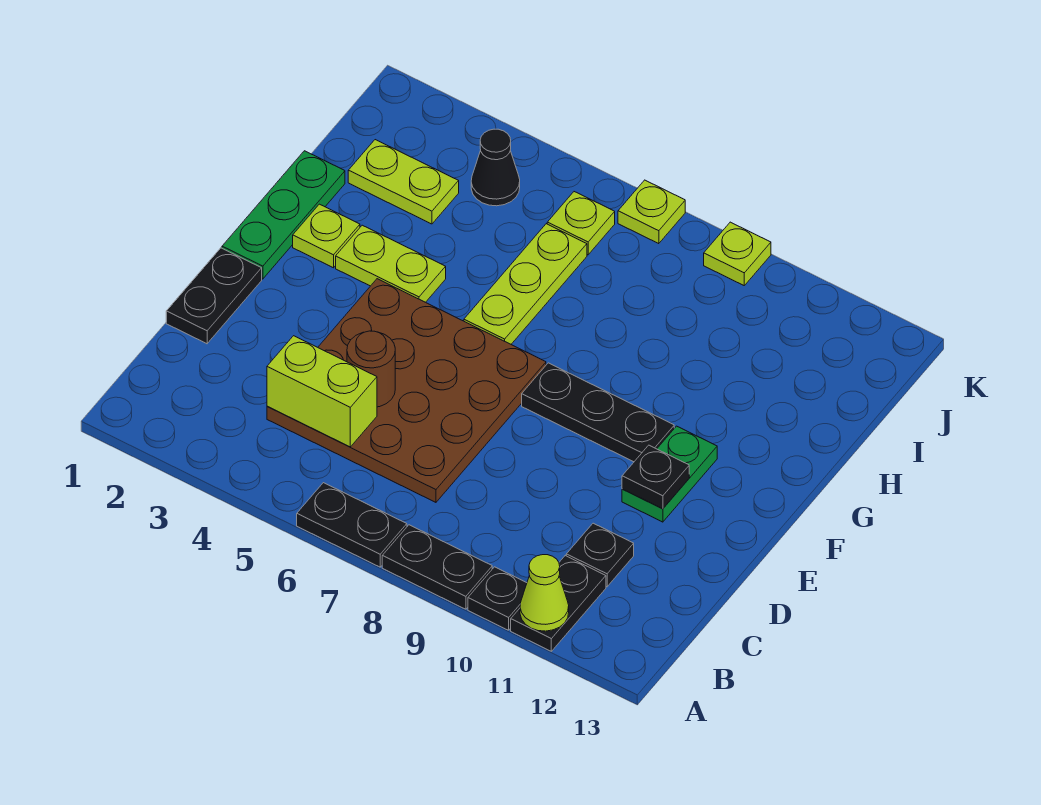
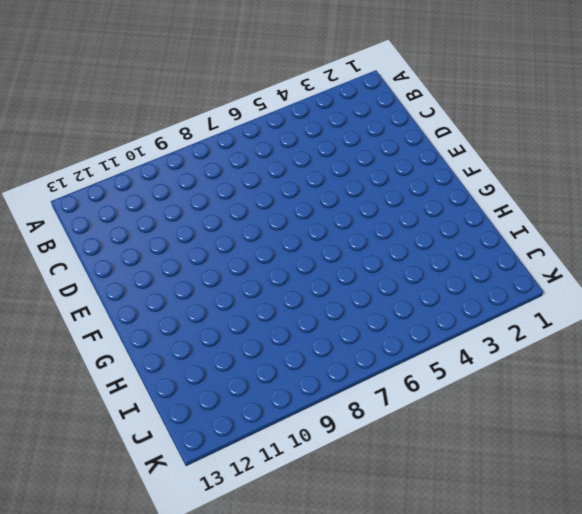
none -> black plate A6:A7 level 1
none -> black plate A8:A9 level 1
none -> black plate A10 level 1

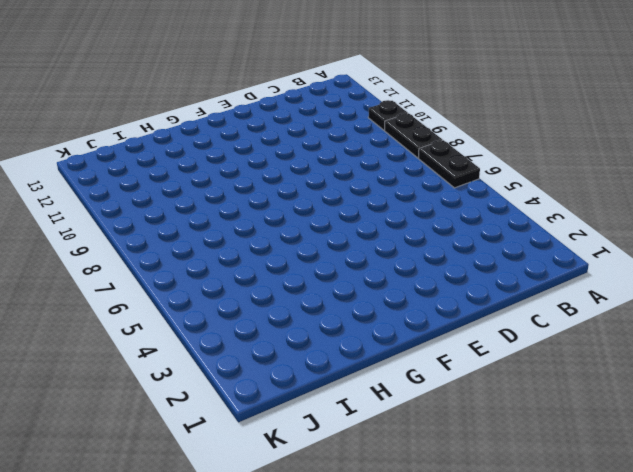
none -> black plate A11:B11 level 1
none -> brown plate C4:F7 level 1
none -> black plate C11 level 1

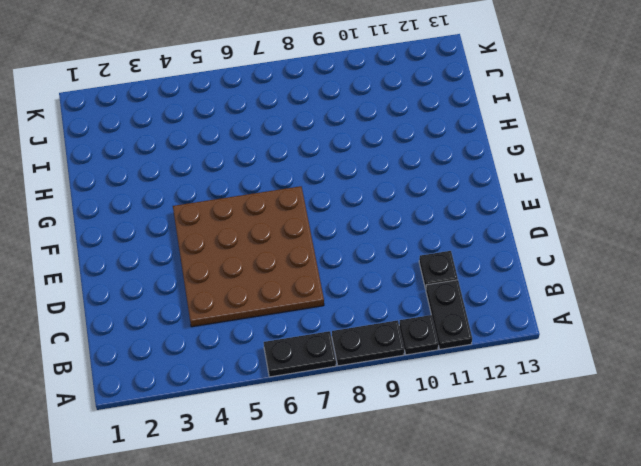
none -> black plate D1:E1 level 1
none -> green plate E11:F11 level 1
none -> green plate F1:H1 level 1

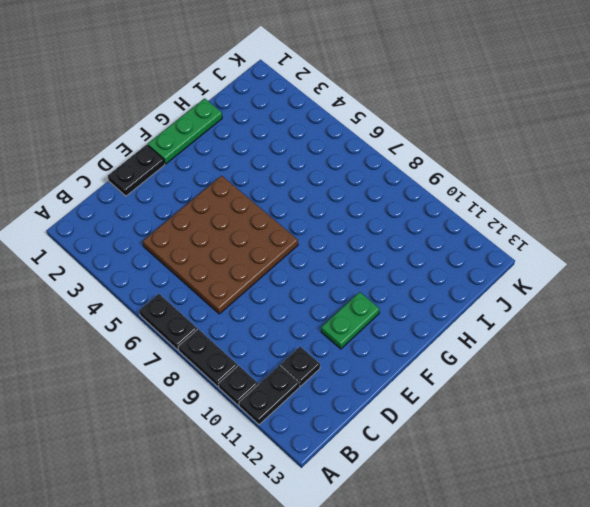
none -> black plate F8:F10 level 1
none -> lime plate G2 level 1
none -> lime plate G3:G4 level 1

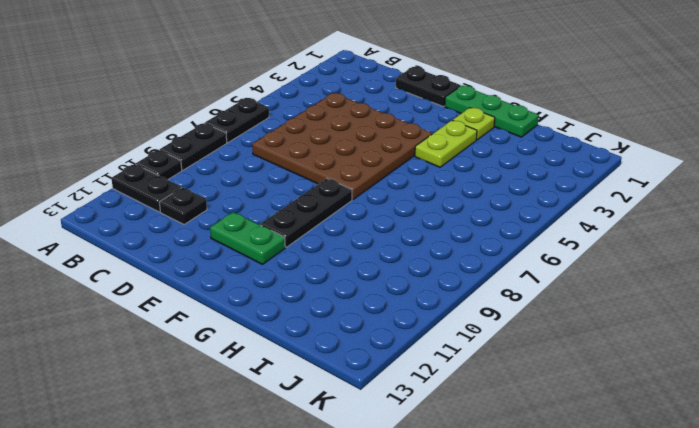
none -> lime plate G6:I6 level 1
none -> lime plate I2:I3 level 1
none -> black cone J4 level 1

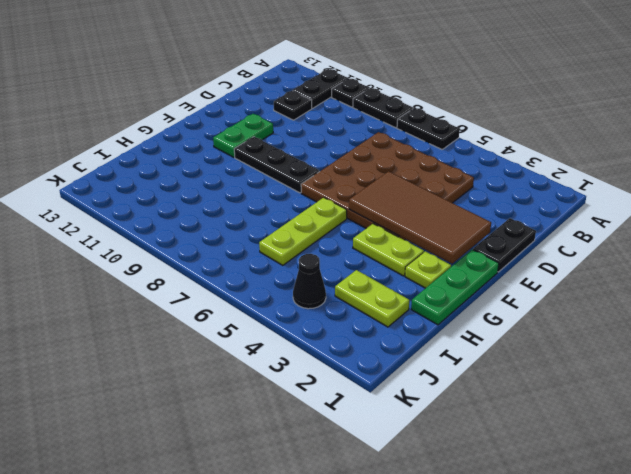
brown tile E2:F5 level 2 -> none
none -> lime plate J6 level 1
none -> lime plate K7 level 1
none -> lime plate K9 level 1

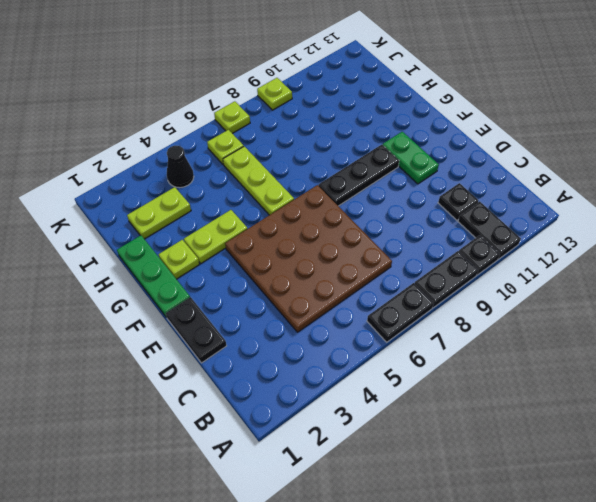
none -> lime cone A11 level 2
none -> lime brick C4:C5 level 2
none -> brown round brick D5 level 2

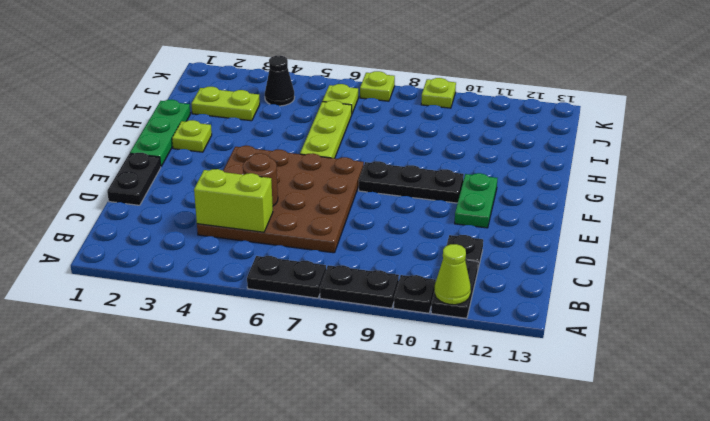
none -> lime plate G3:G4 level 1
none -> black plate E11 level 2

